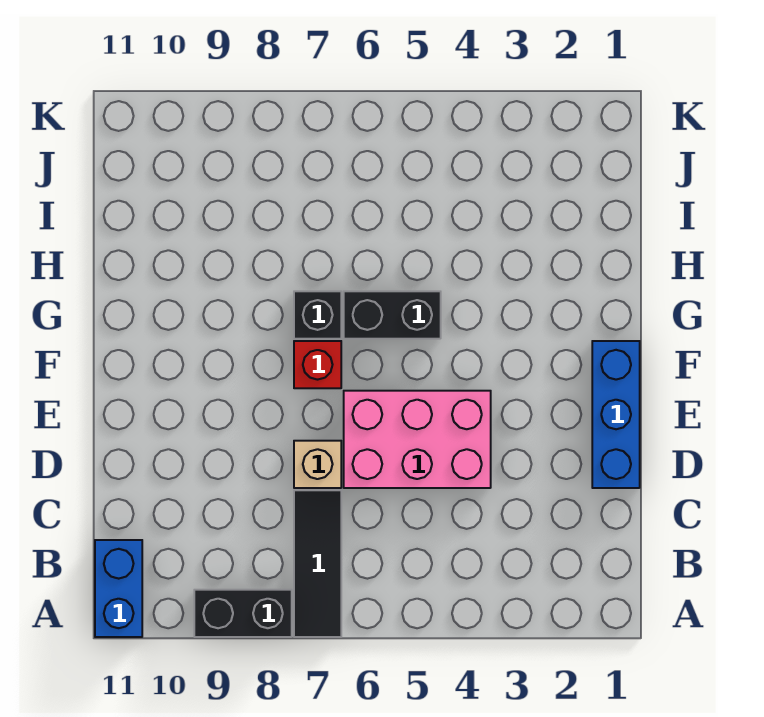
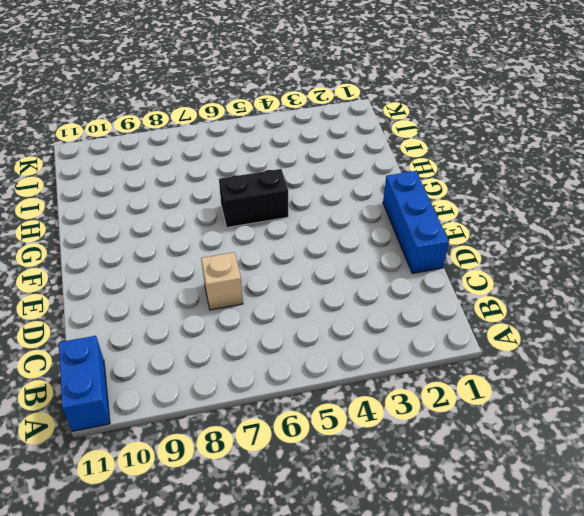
none -> black tile A7:C7 level 1
none -> black brick A8:A9 level 1

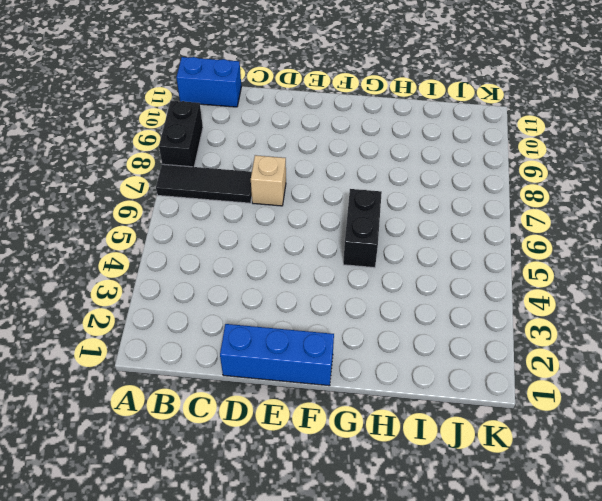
none -> pink brick D4:E6 level 1
none -> red brick F7 level 1

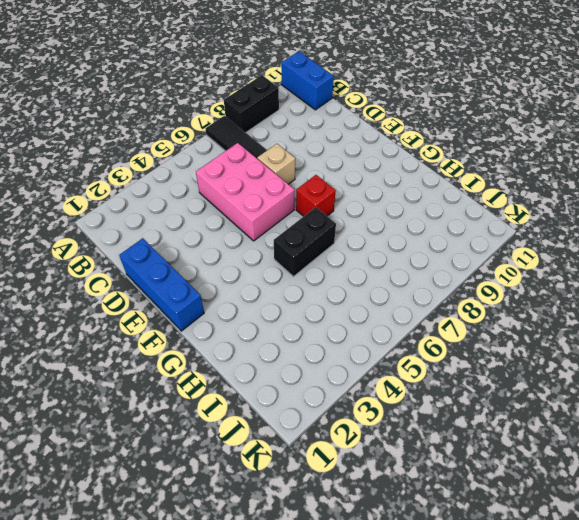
pink brick C5:E6 level 1 -> pink brick D4:E6 level 1
none -> black brick G7 level 1

